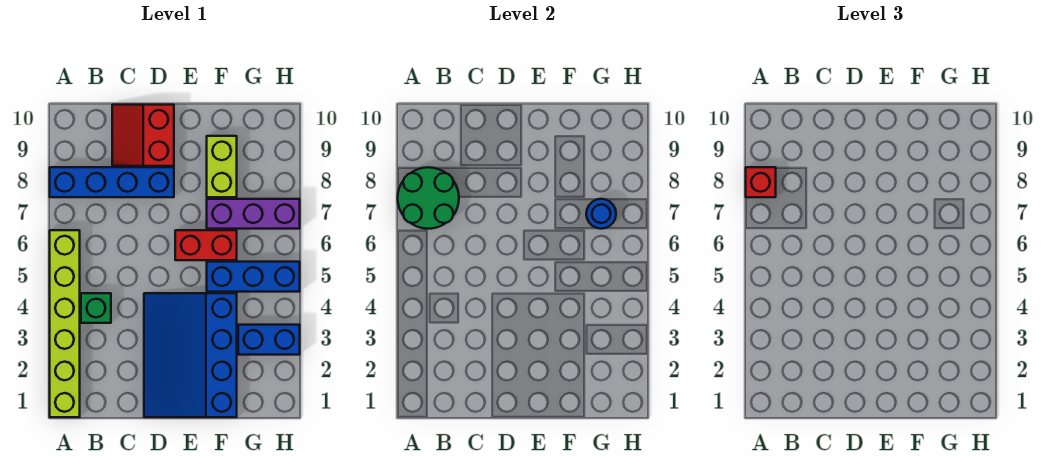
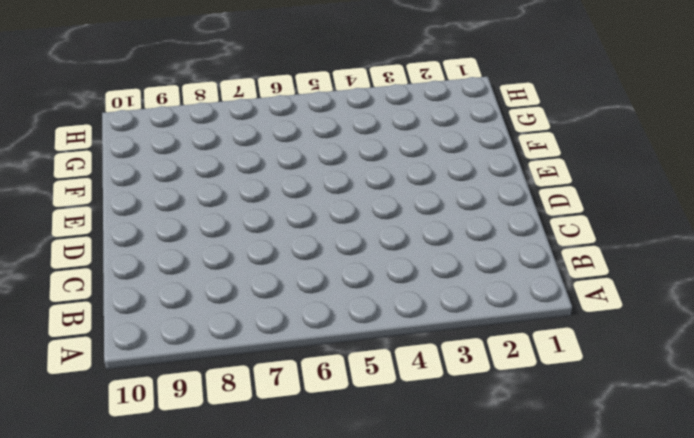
none -> lime brick A1:A6 level 1
none -> blue brick A8:D8 level 1
none -> green brick B4 level 1

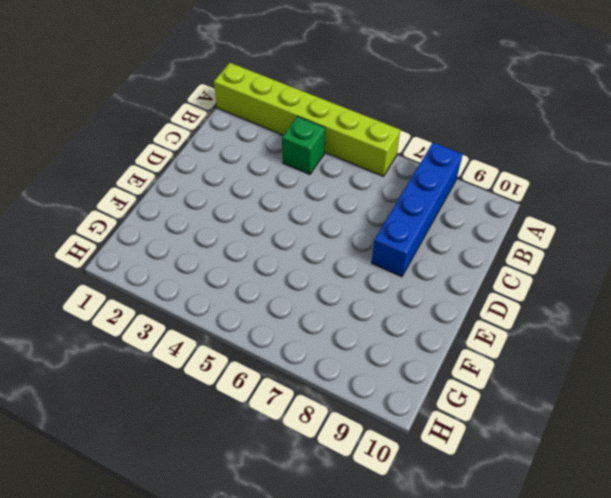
none -> red slope C9:D10 level 1 top D
none -> blue slope D1:F4 level 1 top F
none -> red brick E6:F6 level 1

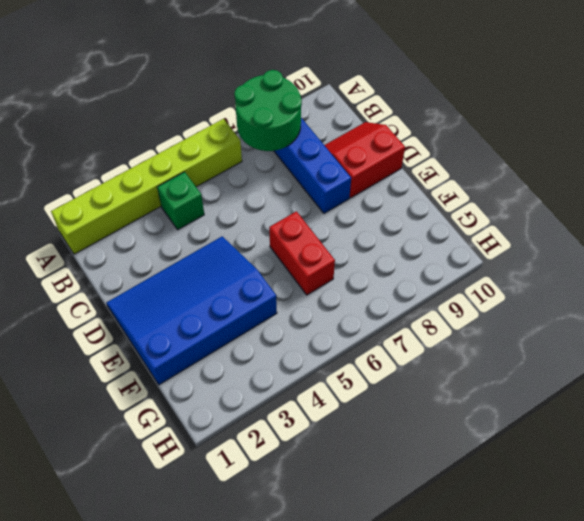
none -> blue brick F5:H5 level 1
none -> purple brick F7:H7 level 1
none -> lime brick F8:F9 level 1

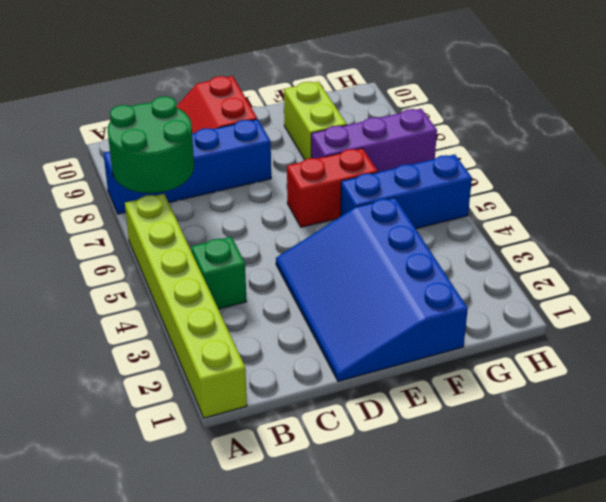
none -> blue brick G3:H3 level 1
none -> blue round brick G7 level 2
none -> red brick A8 level 3

